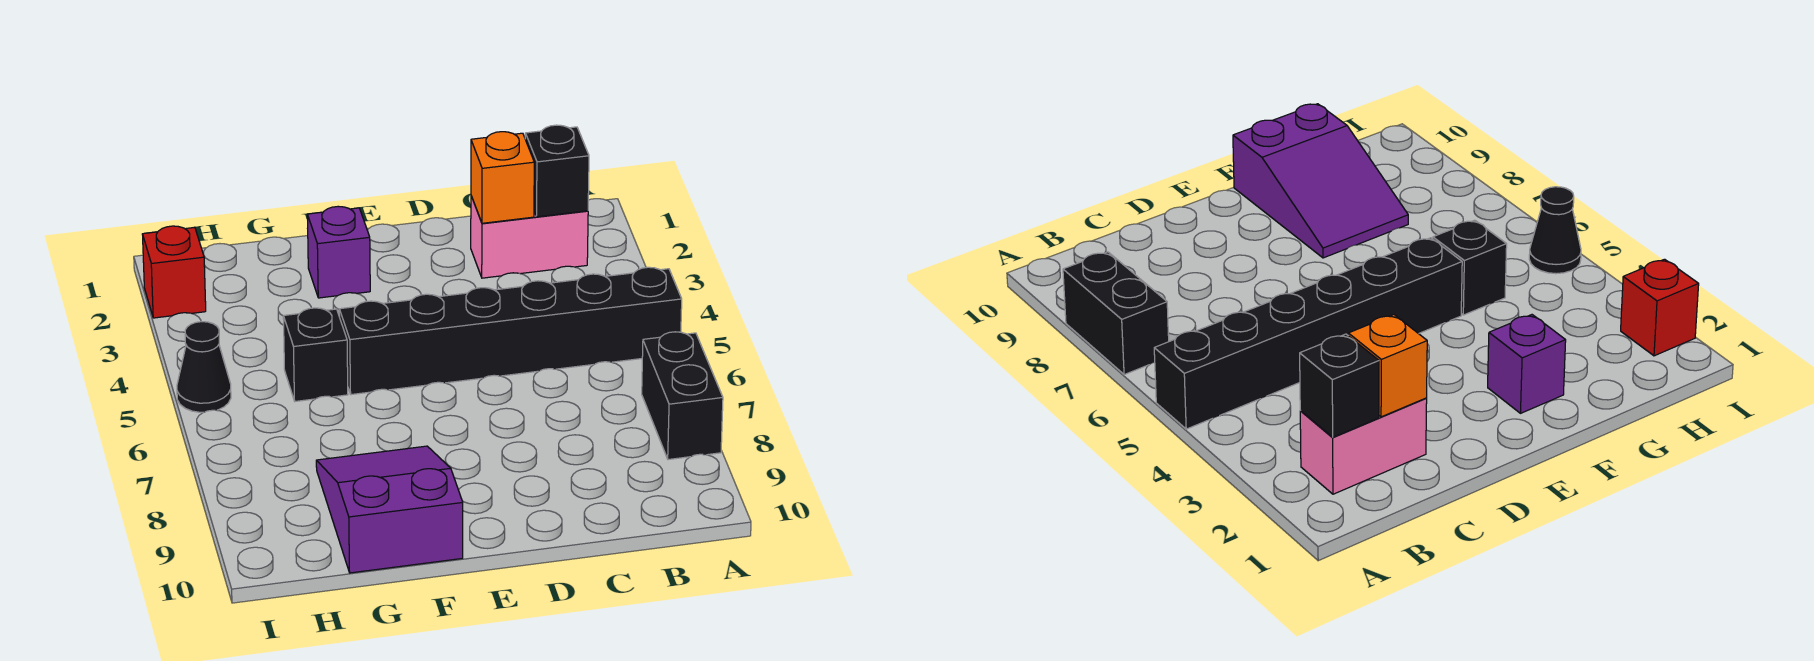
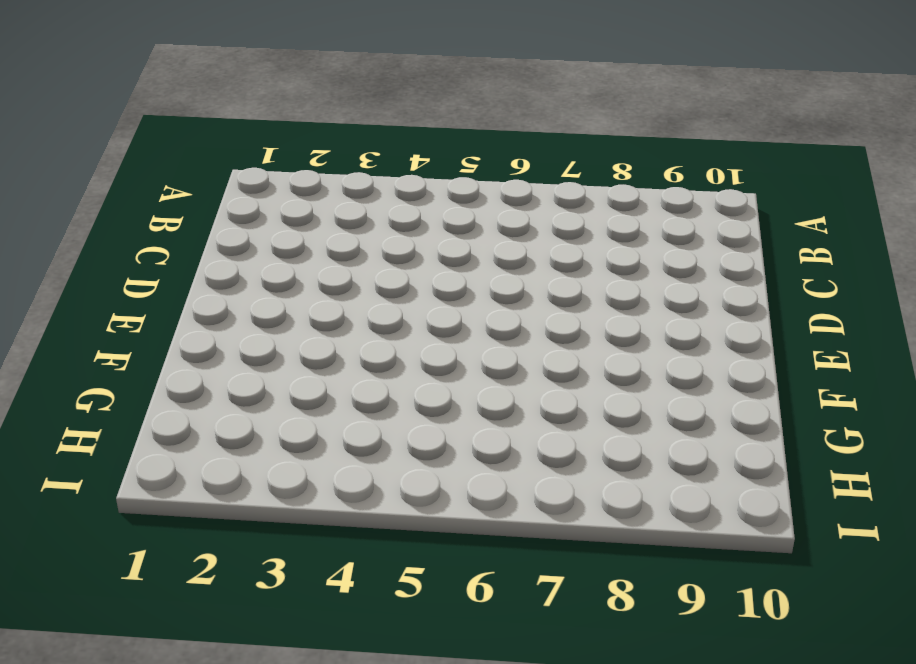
none -> black brick A5:F5 level 1
none -> black brick A7:A8 level 1

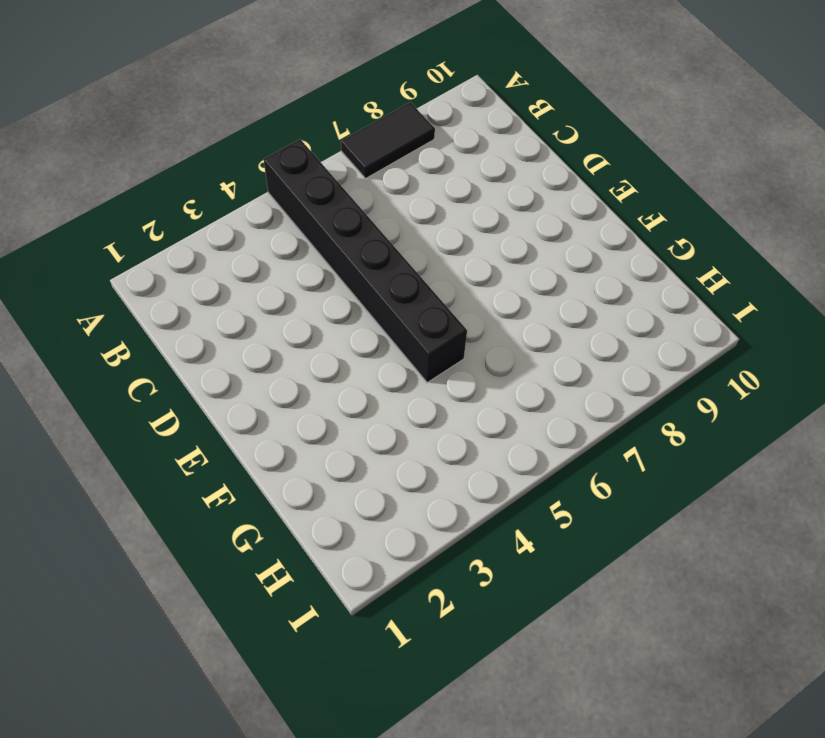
black tile A7:A8 level 1 -> black brick A7:A8 level 1
none -> pink brick B2:C2 level 1
none -> purple brick F2 level 1

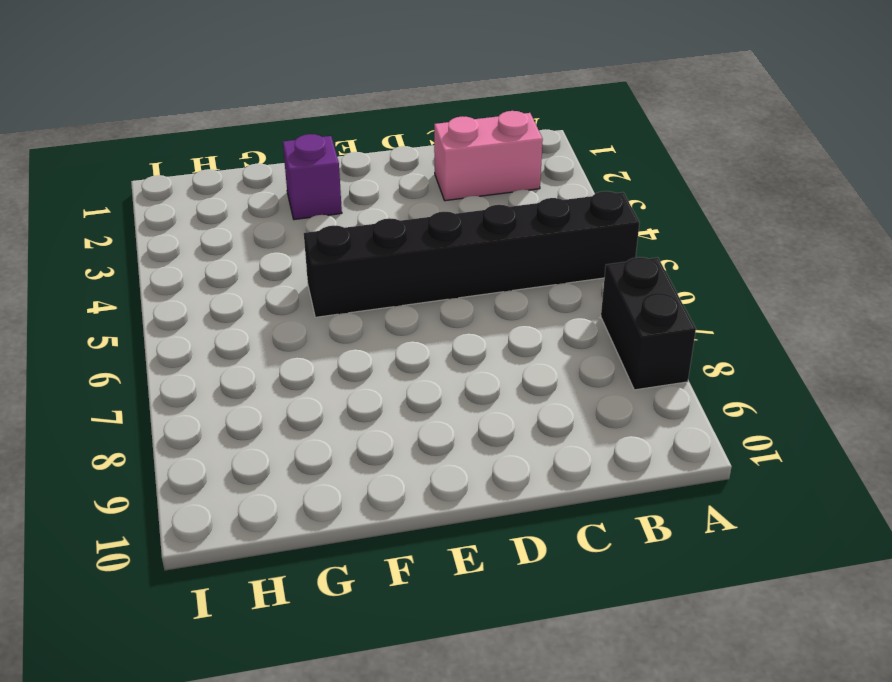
none -> purple slope F8:G10 level 1 top 10
none -> black brick G5 level 1

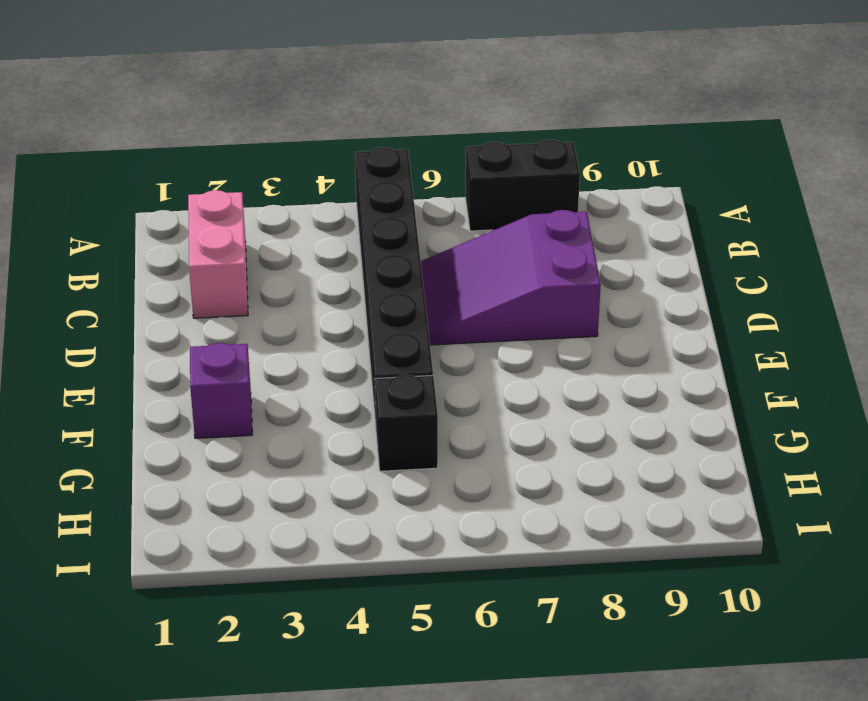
purple slope C6:D8 level 1 top 8 -> purple slope F8:G10 level 1 top 10
none -> red brick I2 level 1
none -> black cone I5 level 1

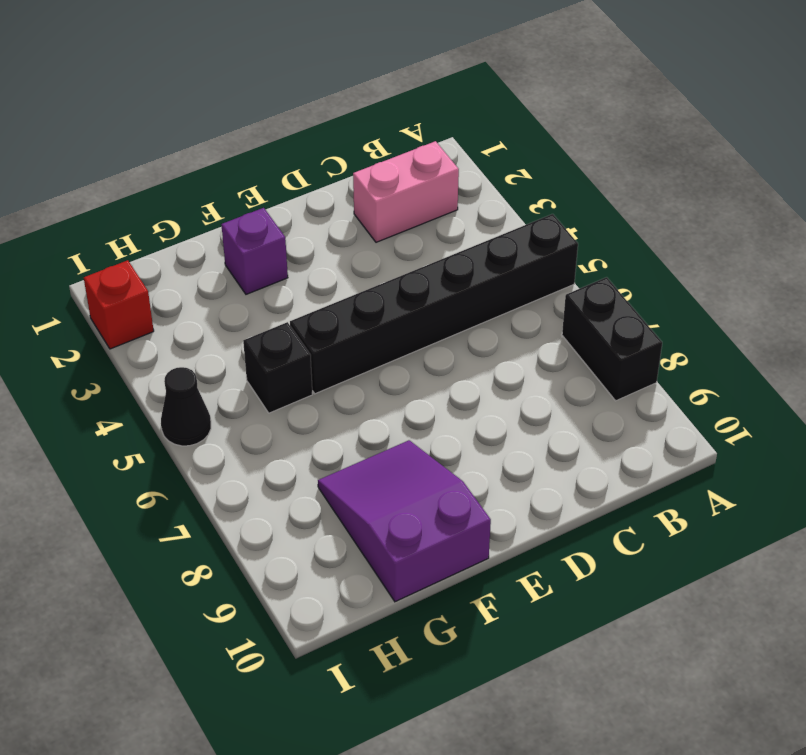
none -> black brick B2 level 2
none -> orange brick C2 level 2

